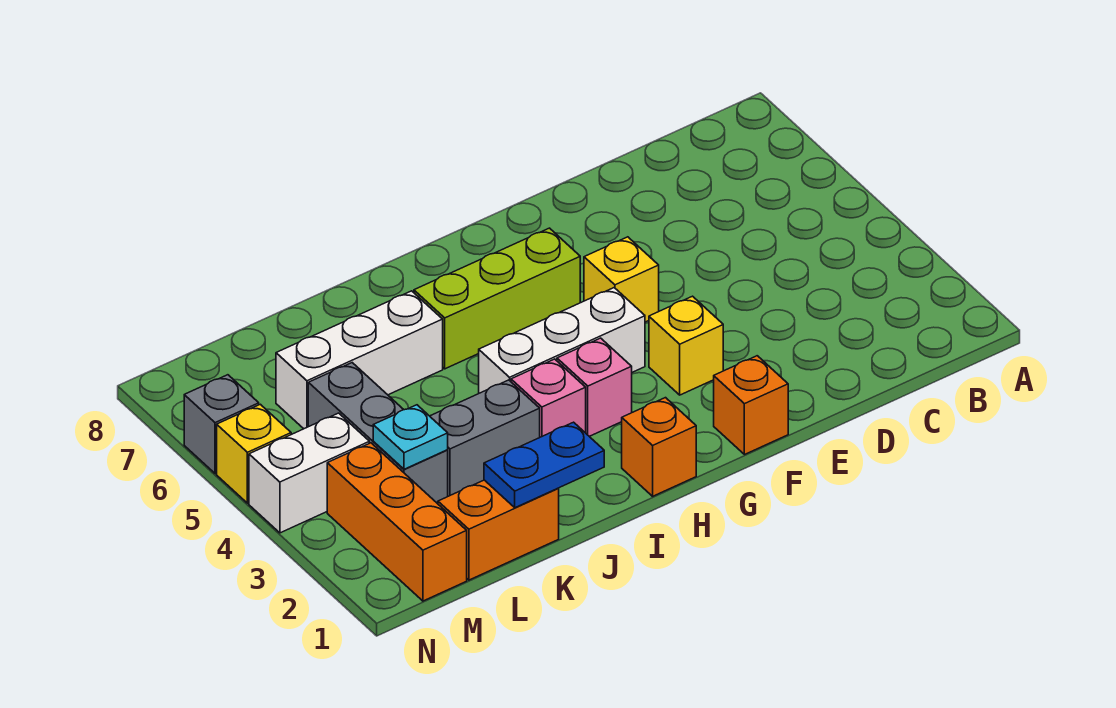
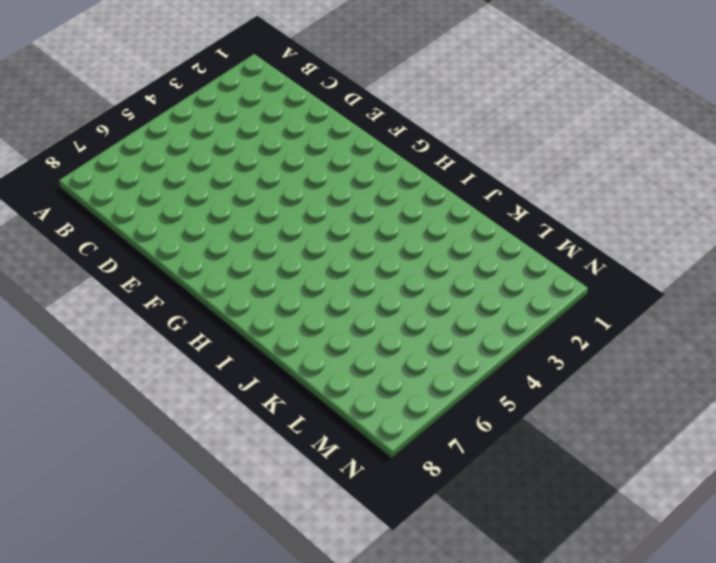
none -> orange brick F1 level 1
none -> yellow brick F3 level 1
none -> yellow brick F5 level 1

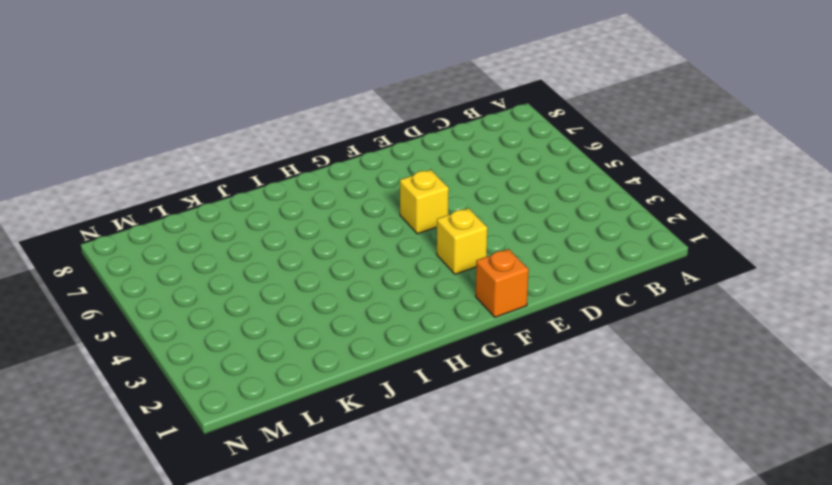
none -> white brick G4:I4 level 1
none -> lime brick G6:I6 level 1
none -> orange brick H1 level 1

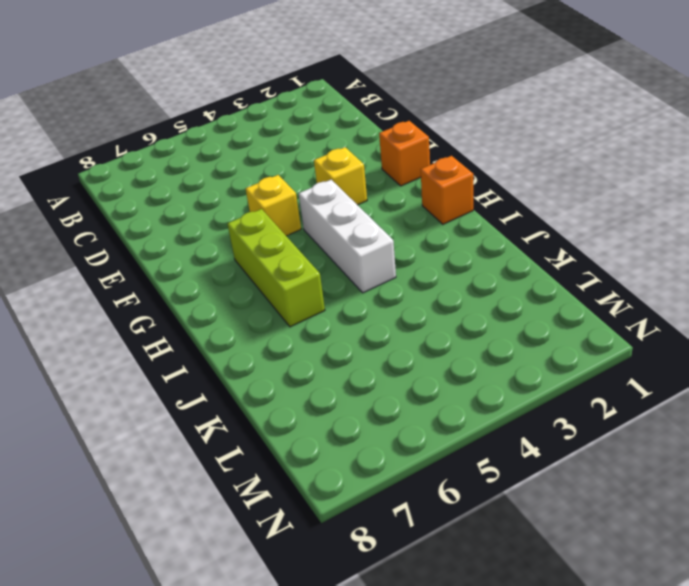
none -> pink brick H3 level 1
none -> pink brick I3 level 1
none -> grey brick J3:K3 level 1

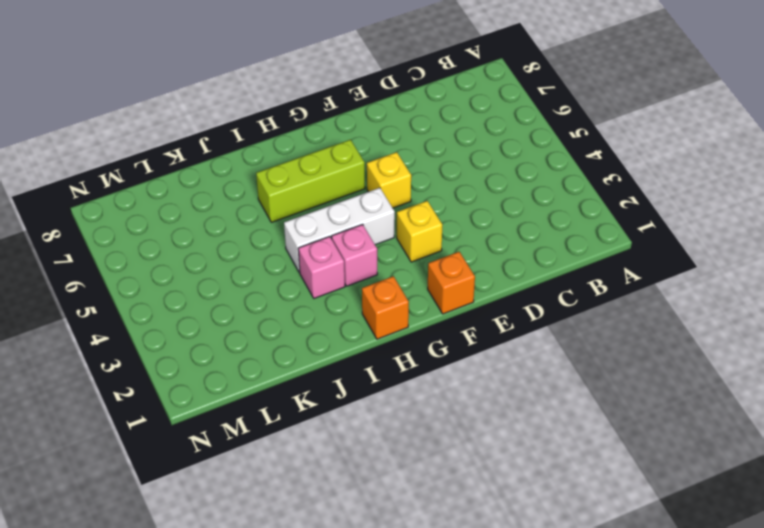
none -> grey brick J3:K3 level 1
none -> white brick J6:L6 level 1
none -> orange brick K1:L1 level 1

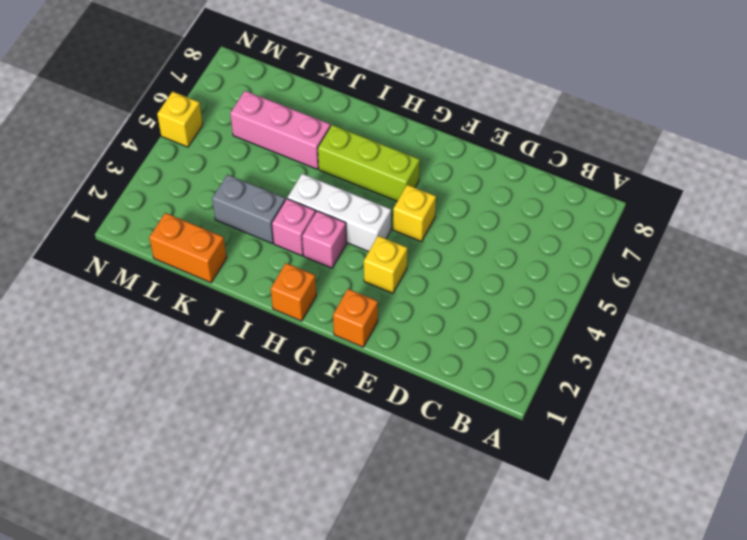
pink brick J6:L6 level 1 -> white brick J6:L6 level 1
none -> grey brick L3:L5 level 1
none -> orange brick M1:M3 level 1
none -> white brick M4:N4 level 1

